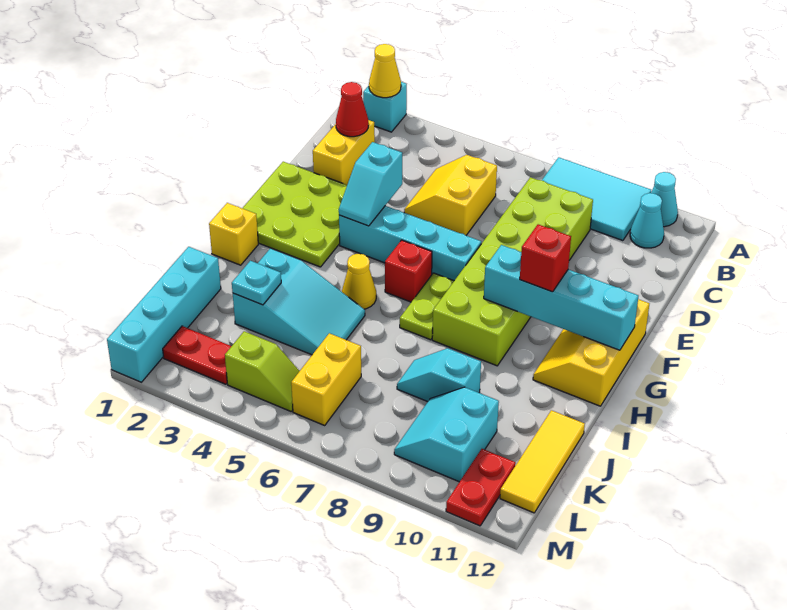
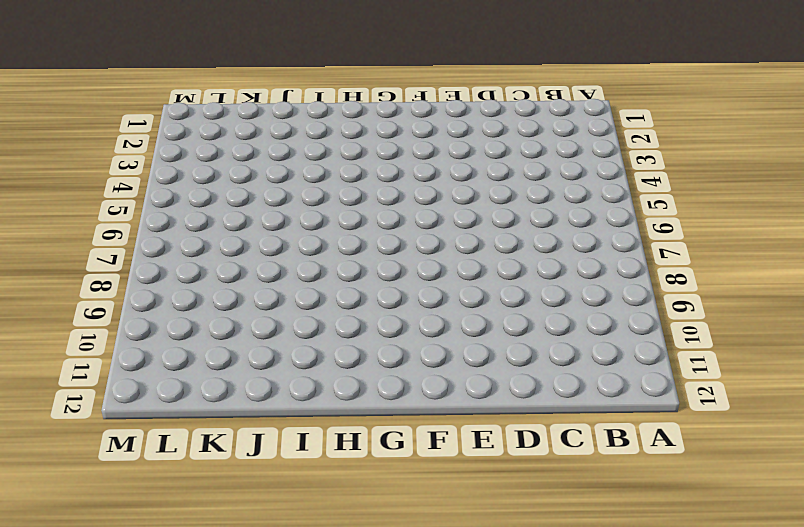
none -> cyan brick A2 level 1
none -> cyan tile A8:B10 level 1
none -> cyan cone A11 level 1

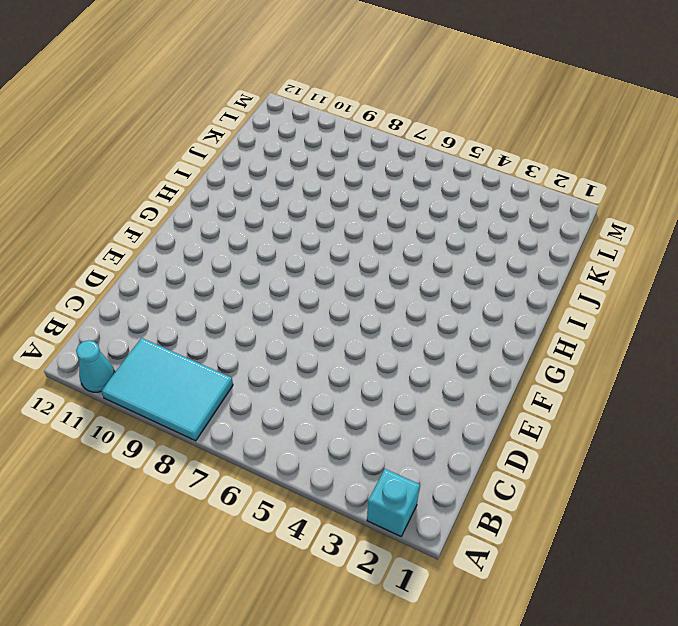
none -> cyan cone B11 level 1
none -> yellow brick C2:D2 level 1
none -> yellow slope C5:D6 level 1 top 6

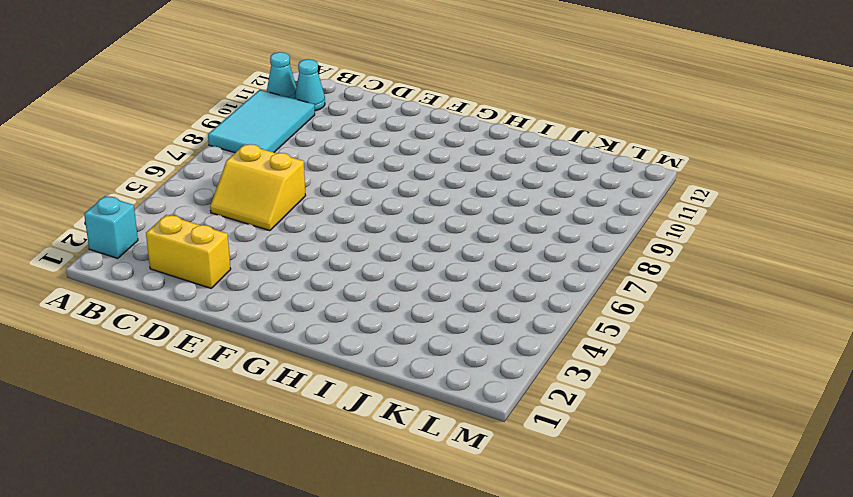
none -> lime brick C8:H9 level 1
none -> lime plate E1:G3 level 1
none -> cyan brick F4:F7 level 1

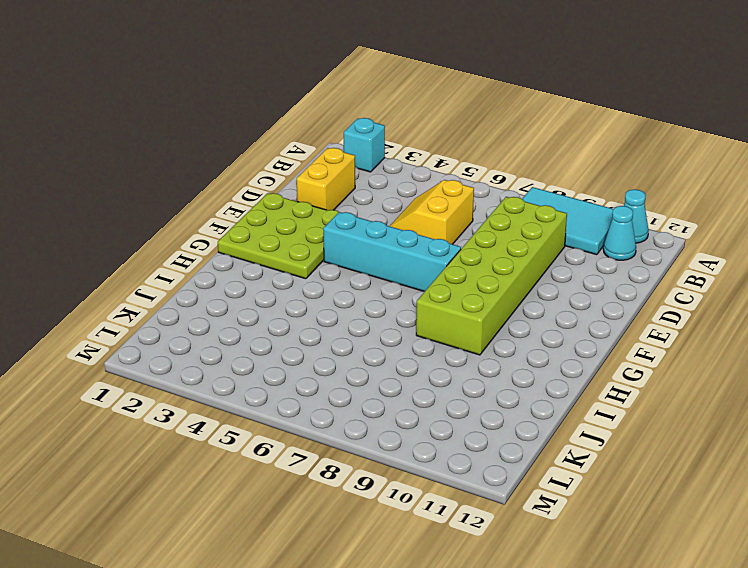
none -> yellow slope F11:H12 level 1 top 12
none -> red brick G6 level 1
none -> lime plate G7:H7 level 1

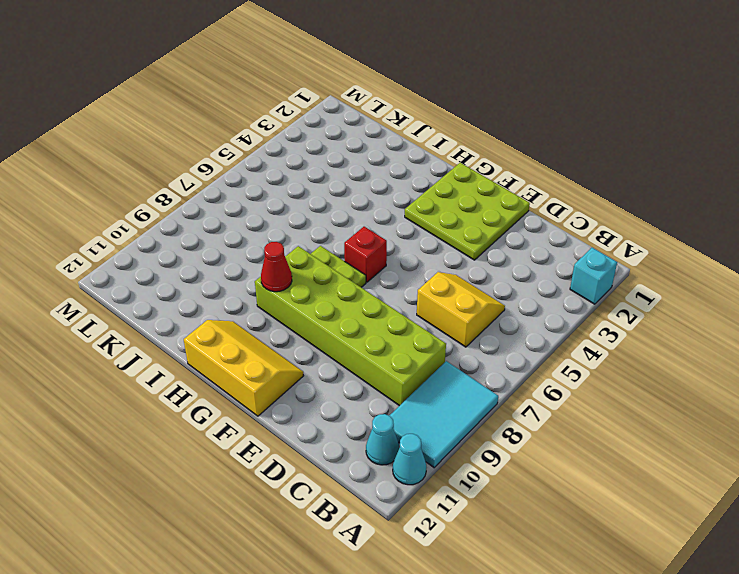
red cone H9 level 2 -> red cone C2 level 2
none -> yellow brick C2:D2 level 1
none -> cyan brick F4:F7 level 1
none -> yellow brick H1 level 1

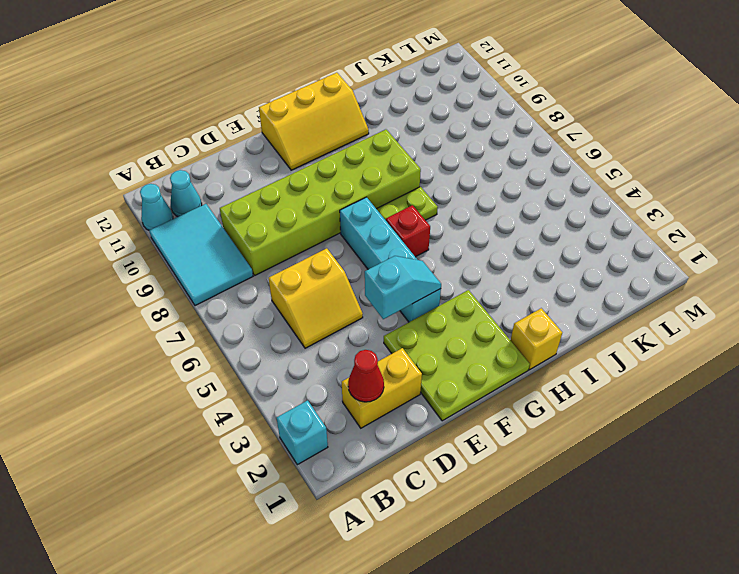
none -> yellow cone H5 level 1
none -> cyan slope I3:J5 level 1 top 3
none -> cyan brick J1:M1 level 1

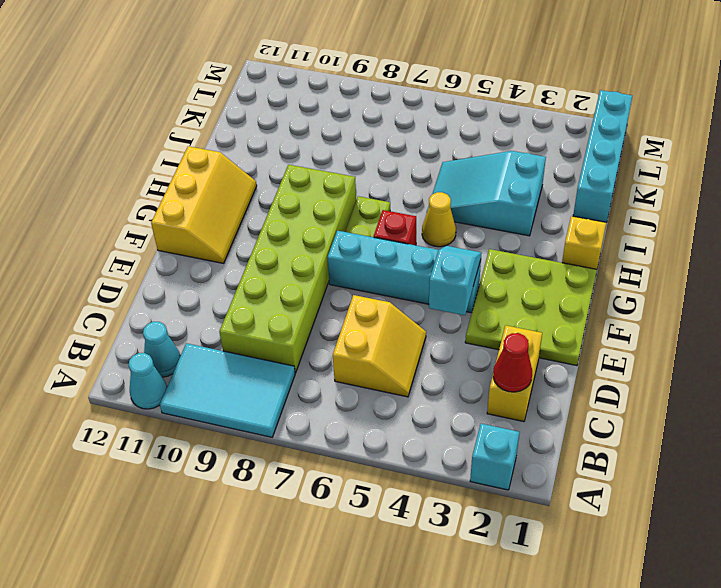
none -> cyan slope J8:J9 level 1 top 9
none -> yellow tile J12:L12 level 1
none -> yellow brick K6:L6 level 1

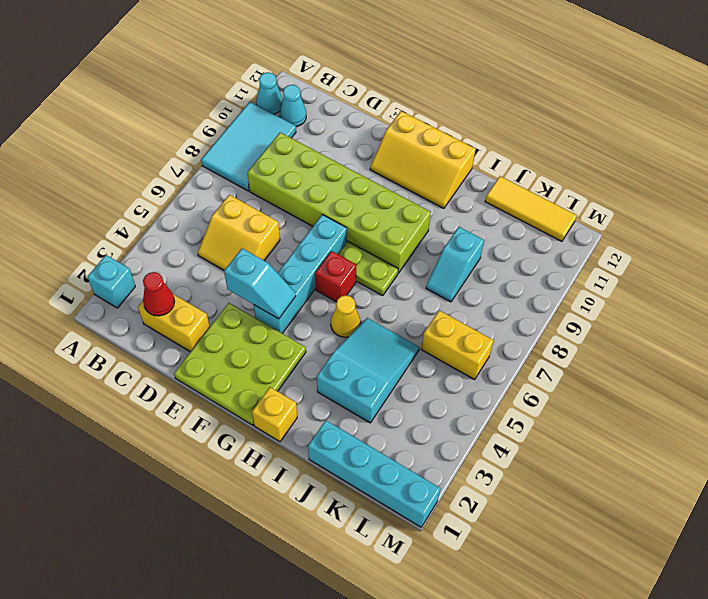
none -> cyan slope K9:L10 level 1 top 10
none -> red plate L2:L3 level 1
none -> lime slope L4:L5 level 1 top 4

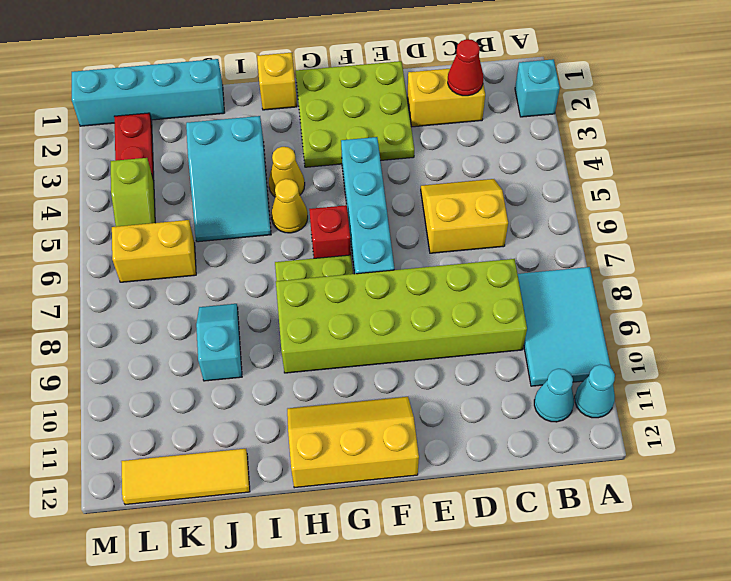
yellow cone H4 level 1 -> yellow cone A2 level 2
none -> cyan slope K9:L10 level 1 top 10
none -> red plate L11:M11 level 1
none -> cyan slope E4:F4 level 2 top E

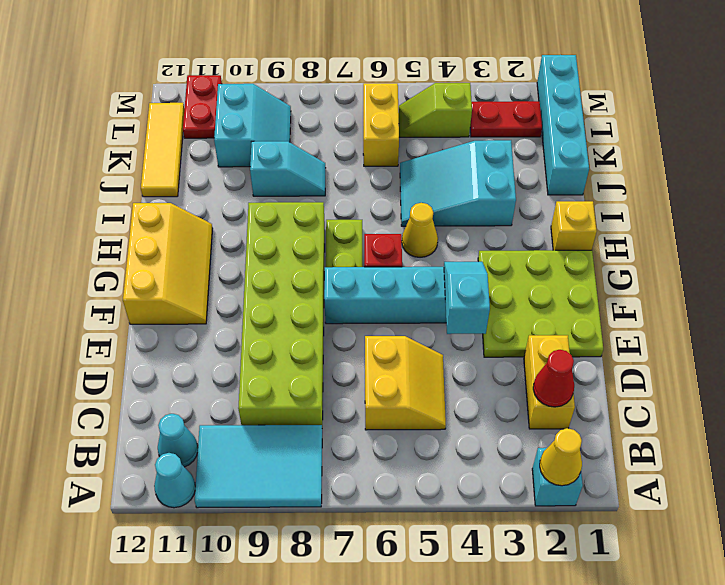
none -> cyan brick G9:G12 level 2
none -> cyan plate J3 level 2
none -> red brick G10 level 3

